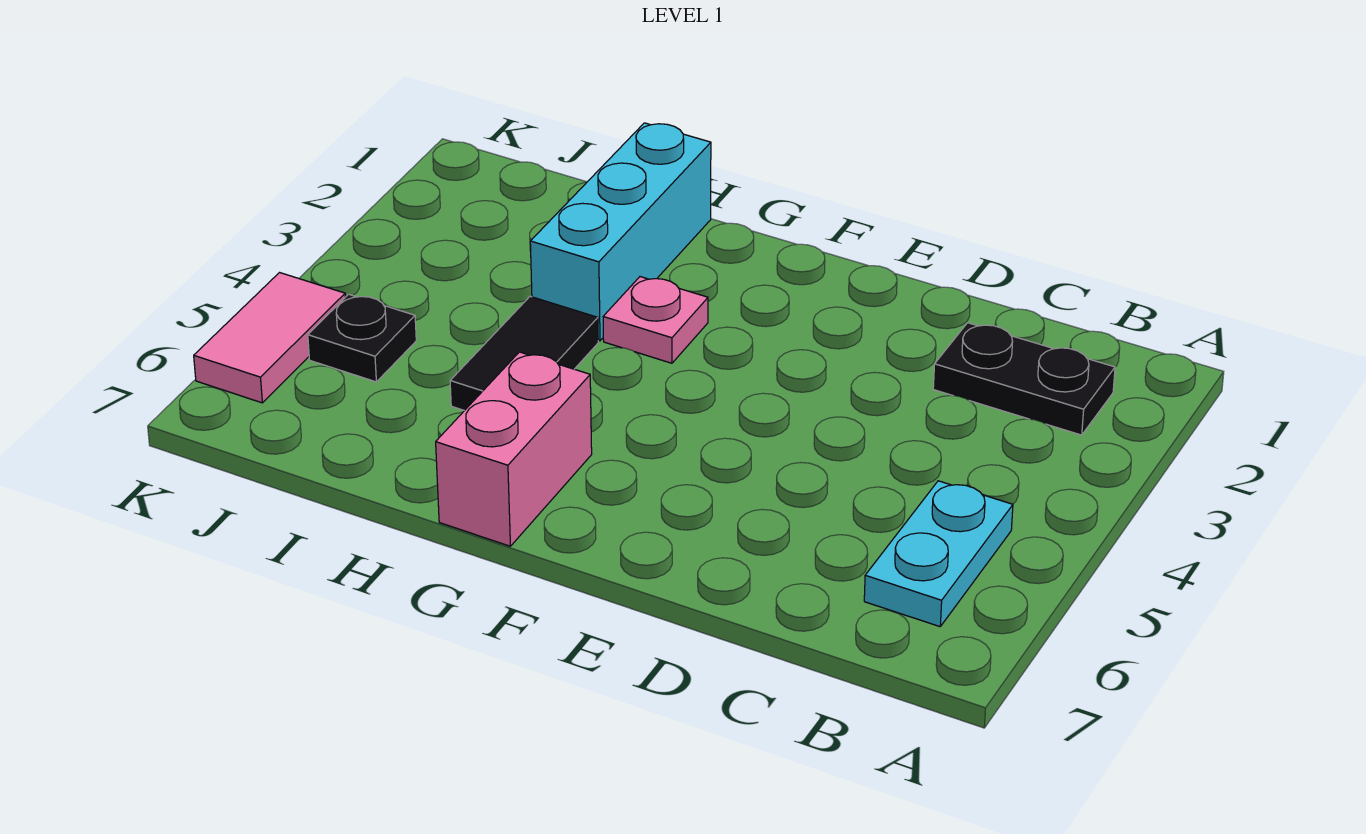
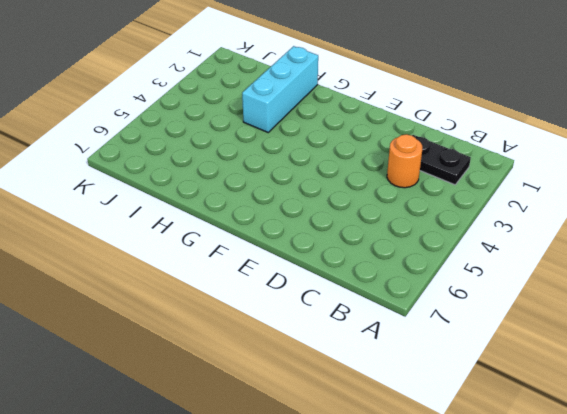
orange round brick C3 level 1 -> none
none -> cyan plate B5:B6 level 1
none -> pink plate G3 level 1

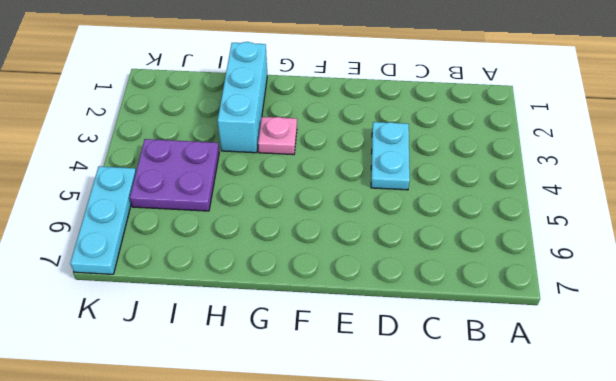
cyan plate D3:D4 level 1 -> cyan plate B5:B6 level 1
purple plate I4:J5 level 1 -> black plate J5 level 1
cyan plate K5:K7 level 1 -> pink tile K5:K6 level 1
none -> black plate B2:C2 level 1
none -> pink brick G6:G7 level 1

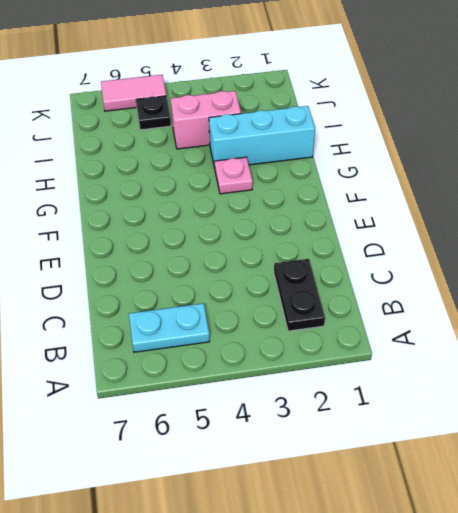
pink brick I3:I4 level 1 -> pink brick G6:G7 level 1
none -> black tile H4:H5 level 1

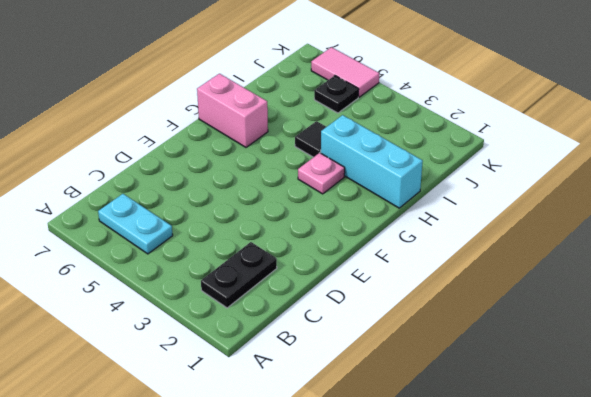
black tile H4 level 1 -> black tile H4:H5 level 1

